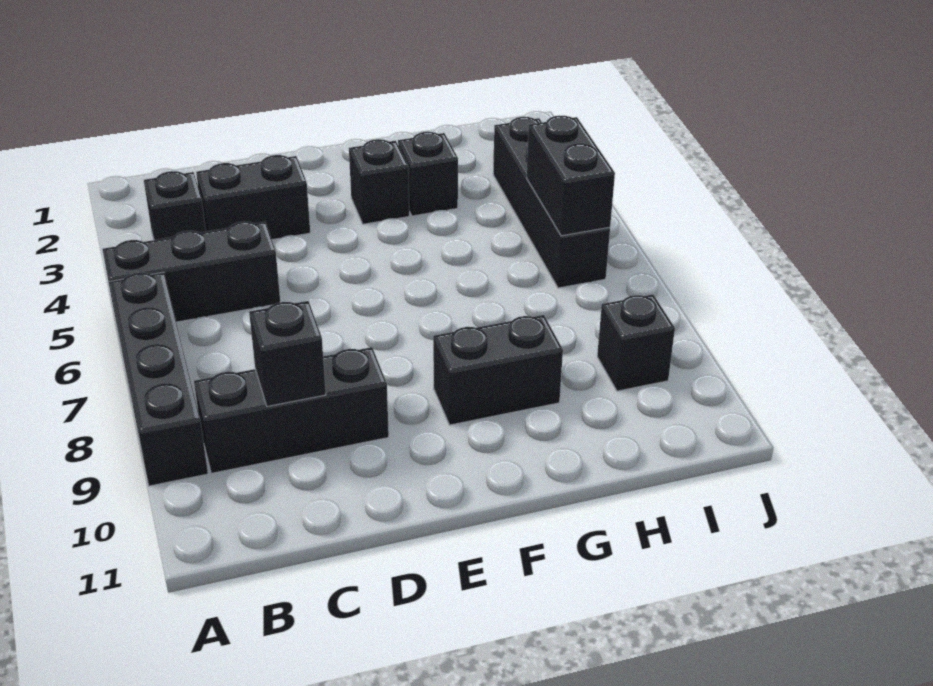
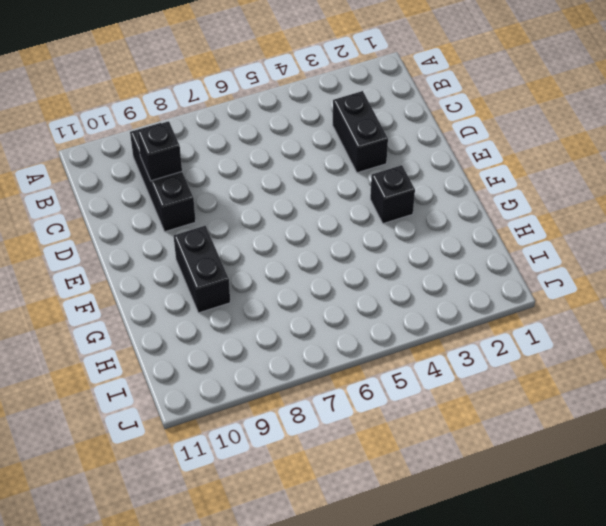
none -> black brick A5:C5 level 1
none -> black brick A6:A9 level 1
none -> black brick B3 level 1

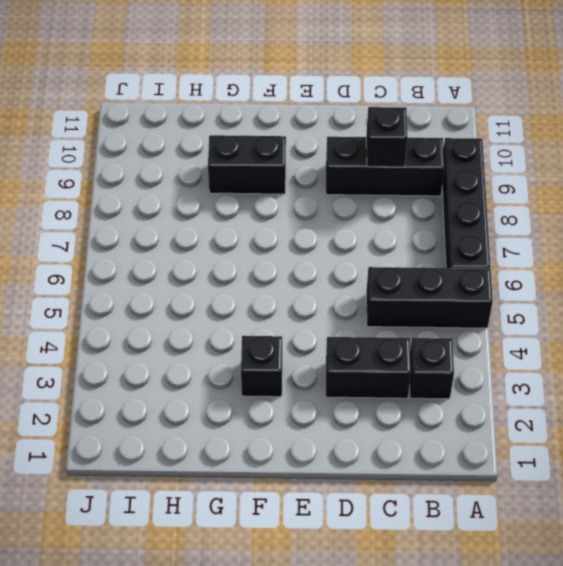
none -> black brick G3 level 1
none -> black brick I3:I6 level 1
none -> black brick I9 level 1

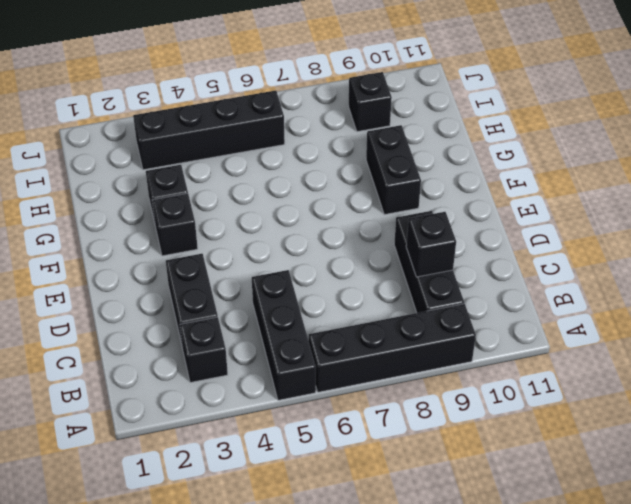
none -> black brick I5:I6 level 2

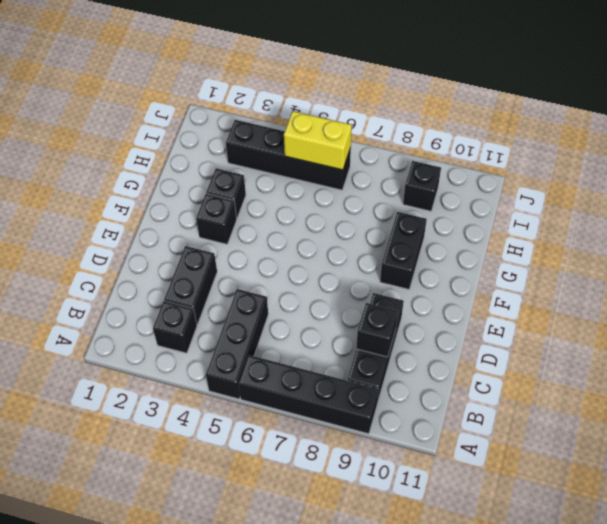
yellow brick I5:I6 level 2 -> black brick I5:I6 level 2

